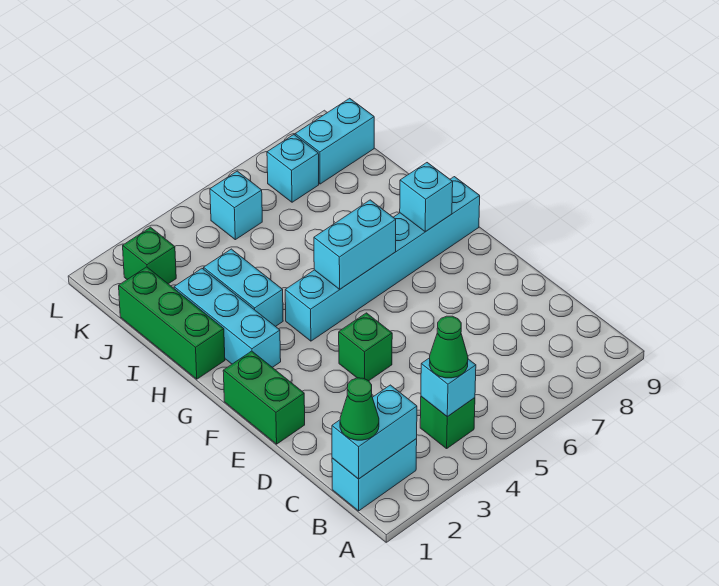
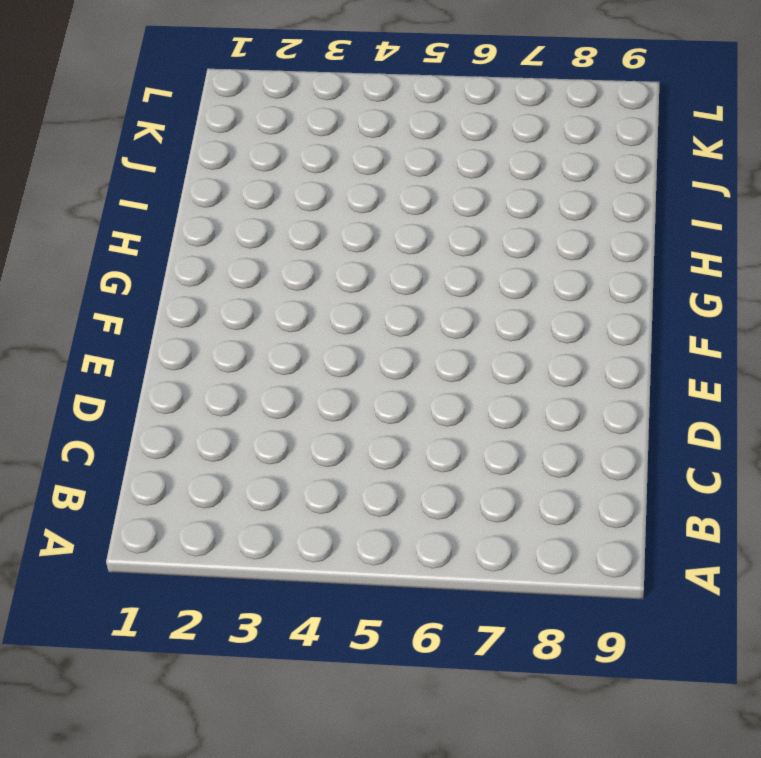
none -> cyan brick B1:B2 level 1
none -> green brick B4 level 1
none -> green brick E1:F1 level 1

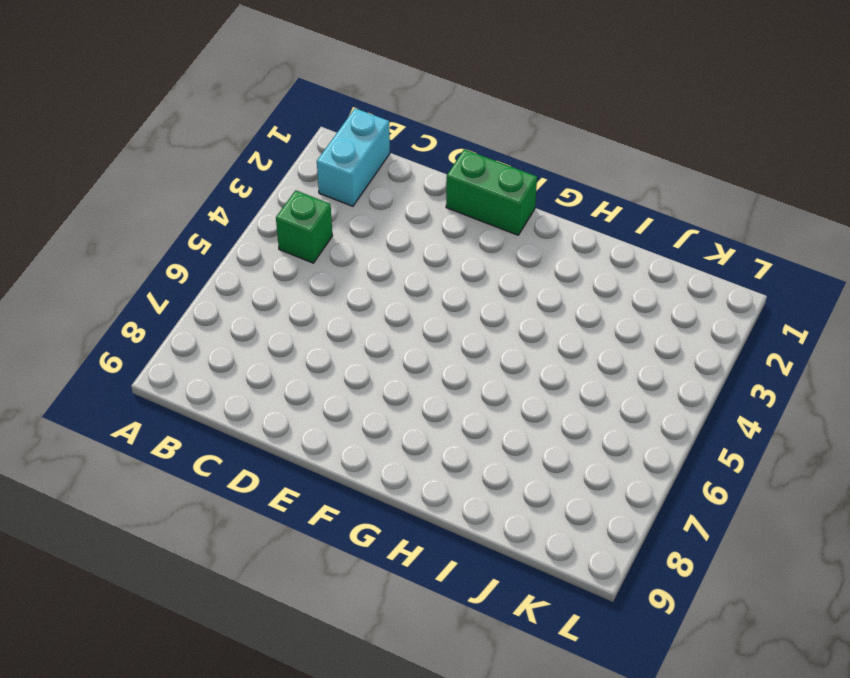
none -> green brick E4 level 1
none -> cyan brick G2:I2 level 1
none -> cyan brick G4:G9 level 1

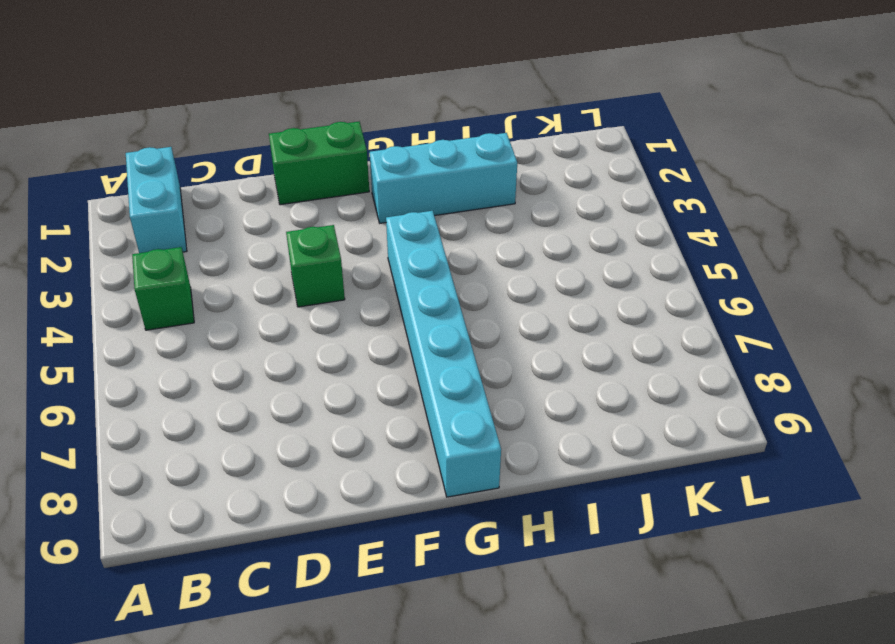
none -> green brick H1:J1 level 1
none -> cyan brick H3:I3 level 1
none -> green brick K2 level 1

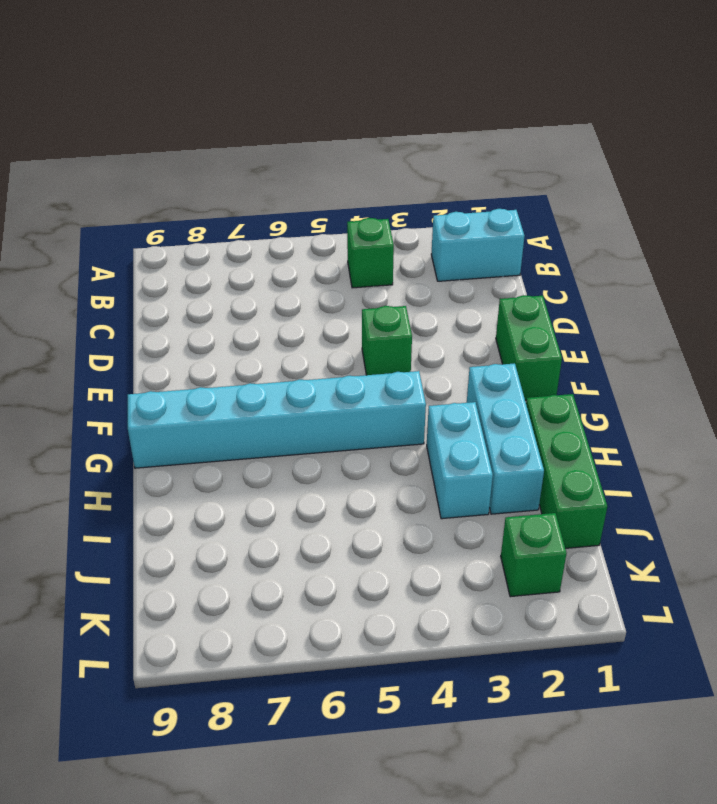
none -> cyan brick K5 level 1
none -> cyan brick K7 level 1
none -> cyan brick K8:K9 level 1

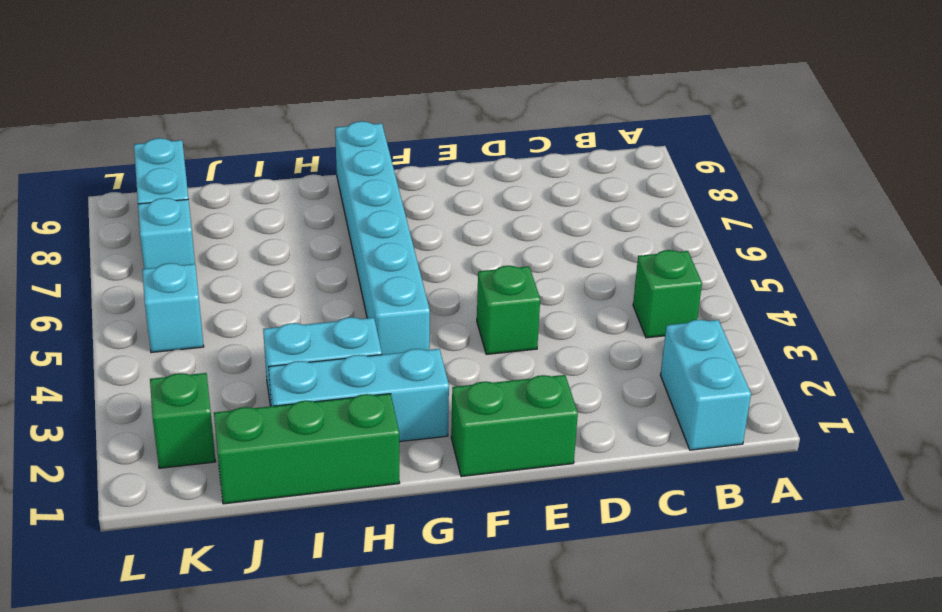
none -> cyan brick B1:B2 level 2
none -> cyan brick B4 level 2
none -> cyan brick G5:G6 level 2

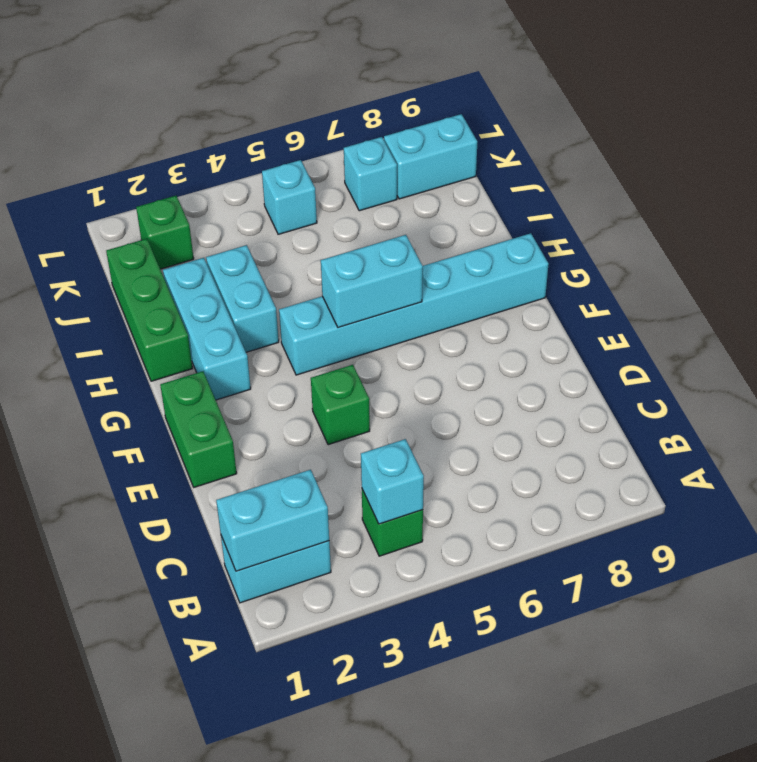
none -> cyan brick G8 level 2
none -> green cone B1 level 3
none -> green cone B4 level 3

